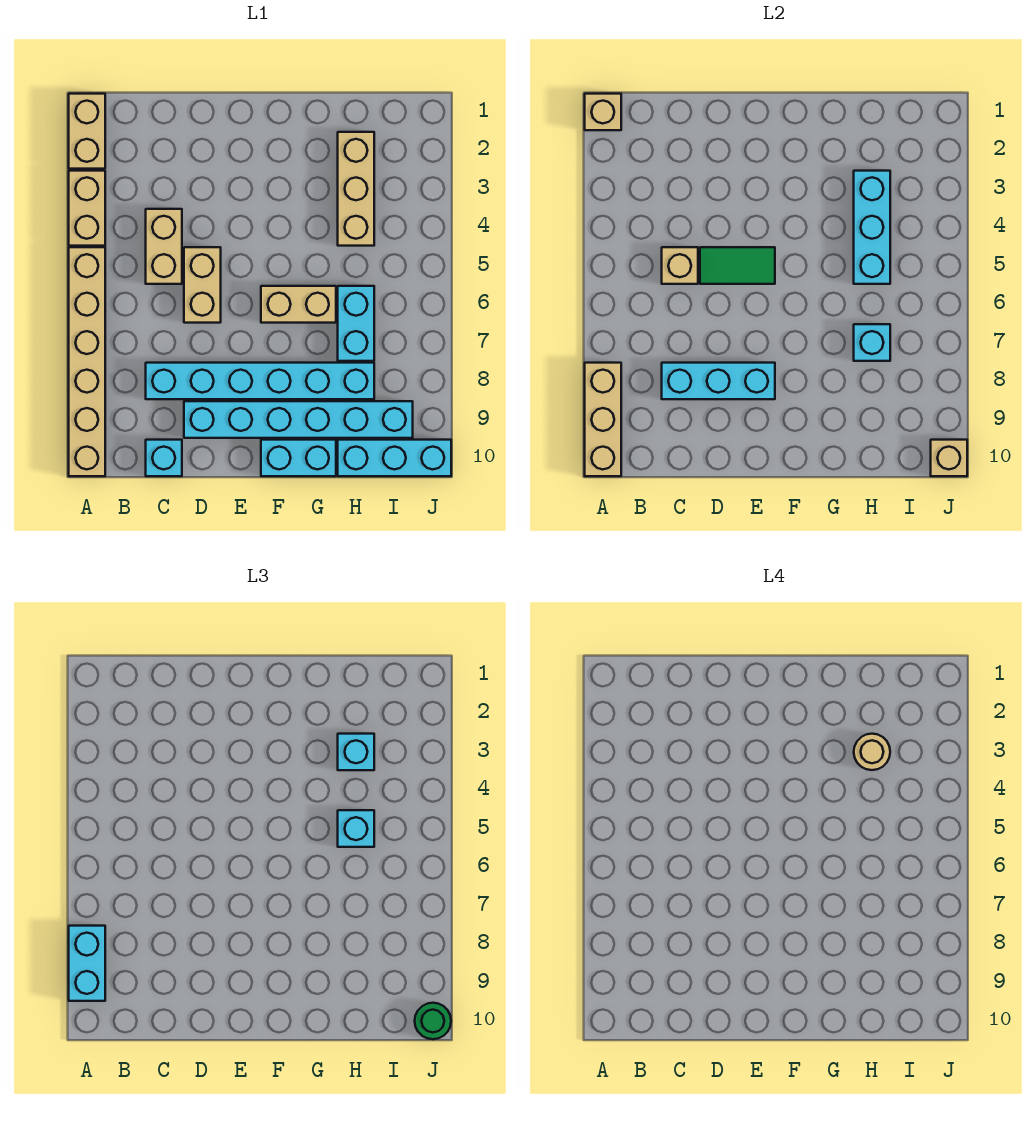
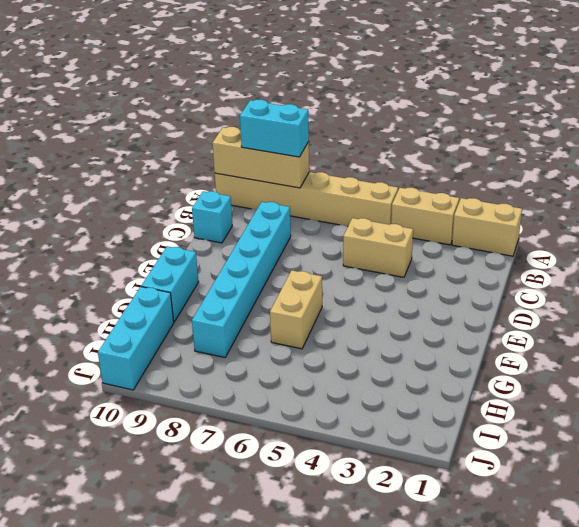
none -> tan brick D5:D6 level 1
none -> cyan brick D9:I9 level 1
none -> tan brick H2:H4 level 1

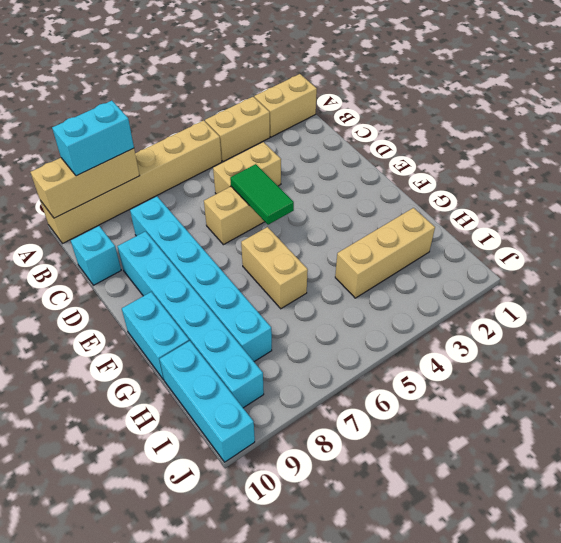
none -> cyan brick H6:H7 level 1
none -> tan brick A1 level 2
none -> tan brick C5 level 2

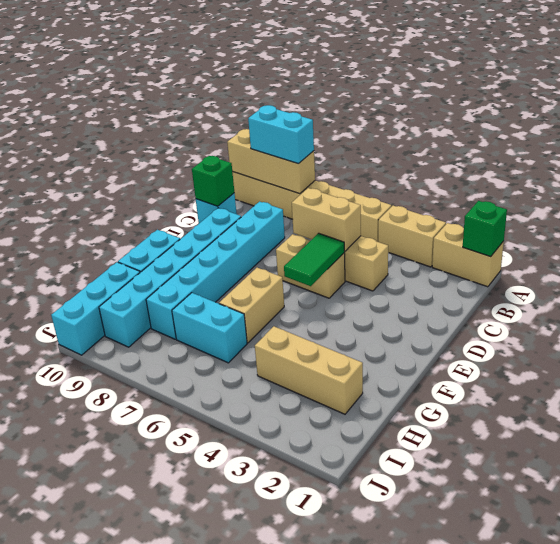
green brick A1 level 2 -> tan brick A1 level 2
tan brick C5:C6 level 2 -> tan brick C5 level 2
green brick C10 level 2 -> none
none -> cyan brick C8:E8 level 2
none -> cyan brick H3:H5 level 2
none -> cyan brick H7 level 2

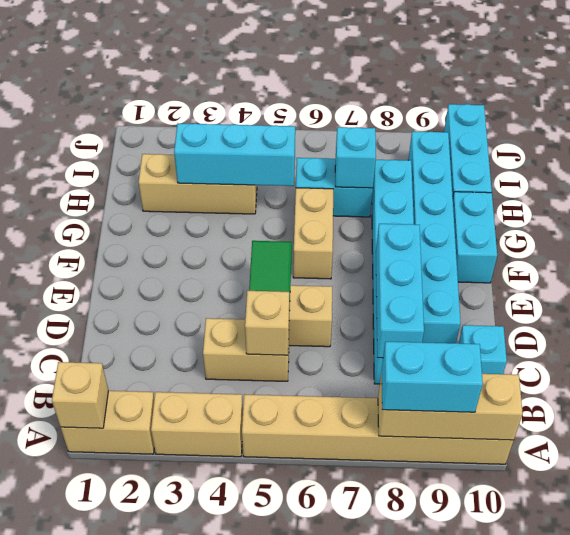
none -> tan brick J10 level 2
none -> cyan brick H3 level 3
none -> cyan brick H5 level 3

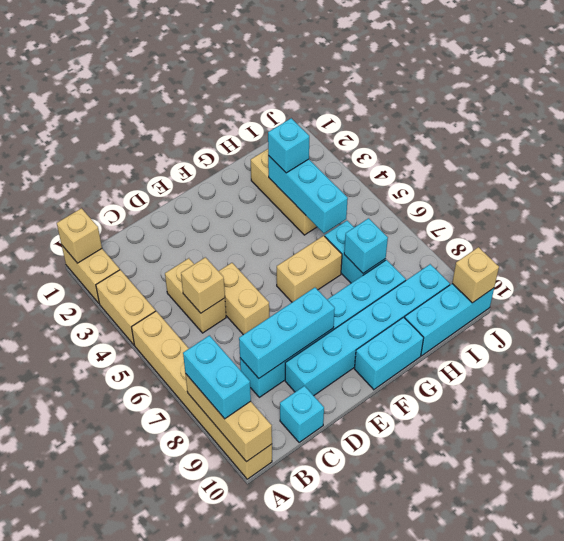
none -> green tile D5:E5 level 2
none -> cyan brick H5 level 3
none -> green round brick J10 level 3

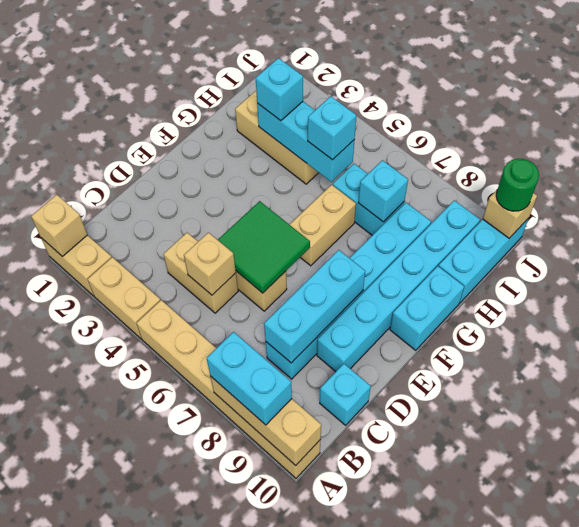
green tile D5:E6 level 2 -> green tile D5:E5 level 2
none -> tan round brick H3 level 4

